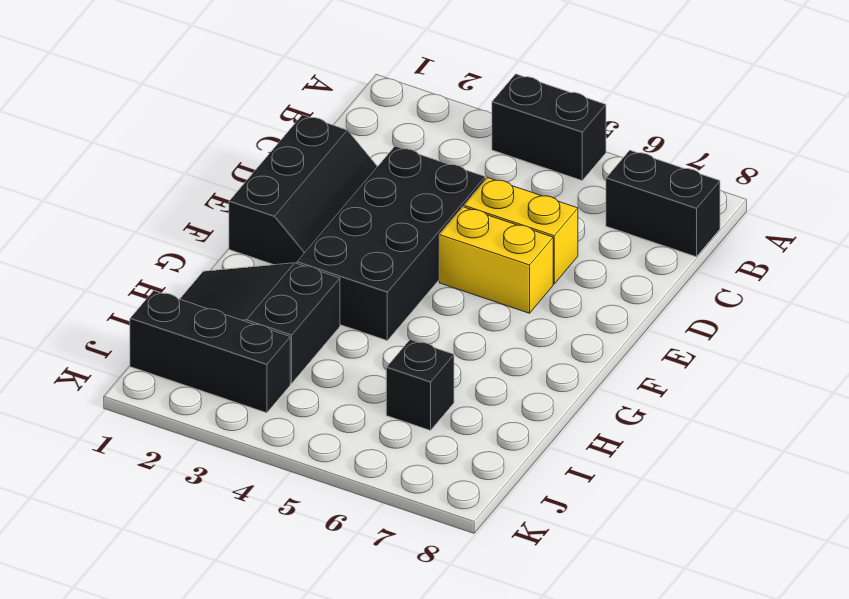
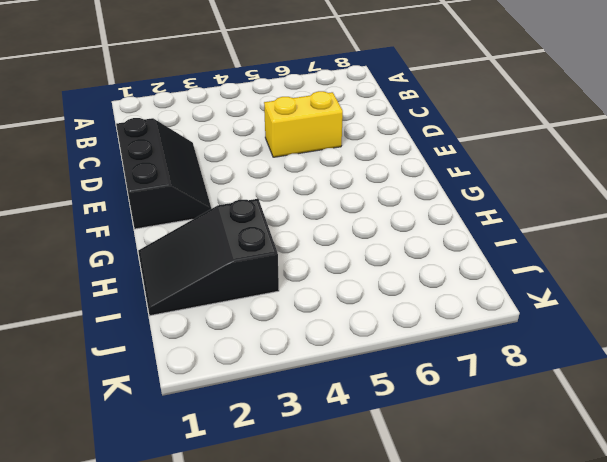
none -> black brick A4:A5 level 1
none -> black brick B7:B8 level 1

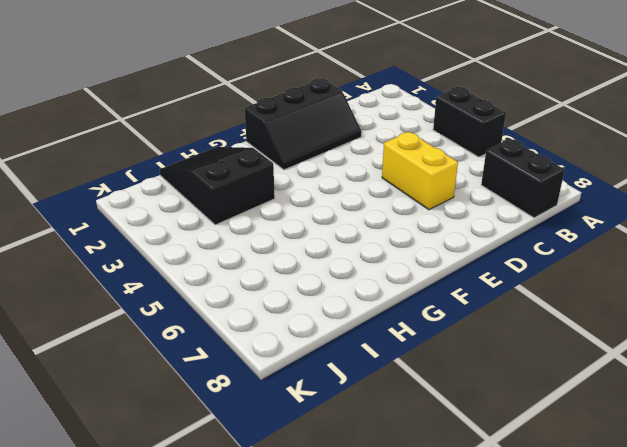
none -> black brick D3:G4 level 1
none -> yellow brick E5:E6 level 1

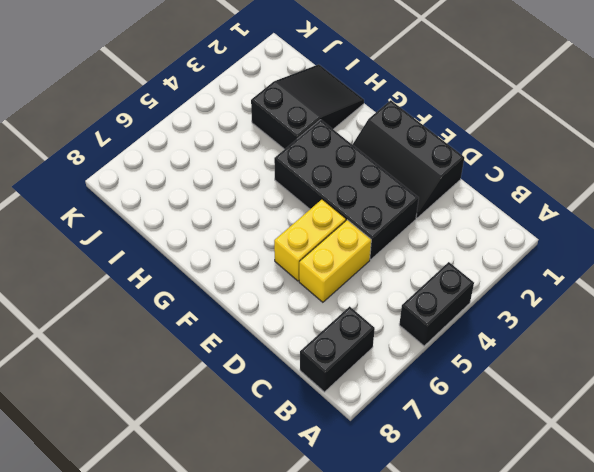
none -> black brick I6 level 1
none -> black brick J1:J3 level 1

